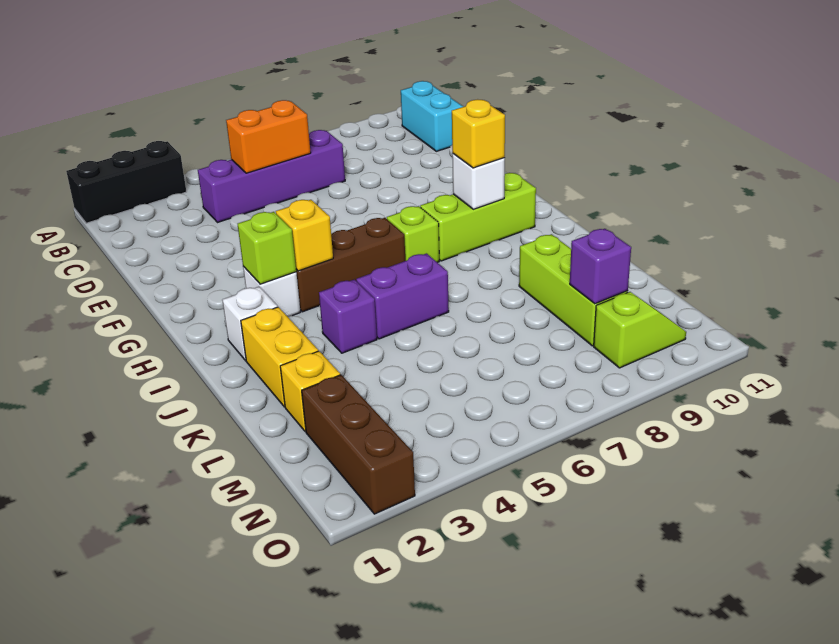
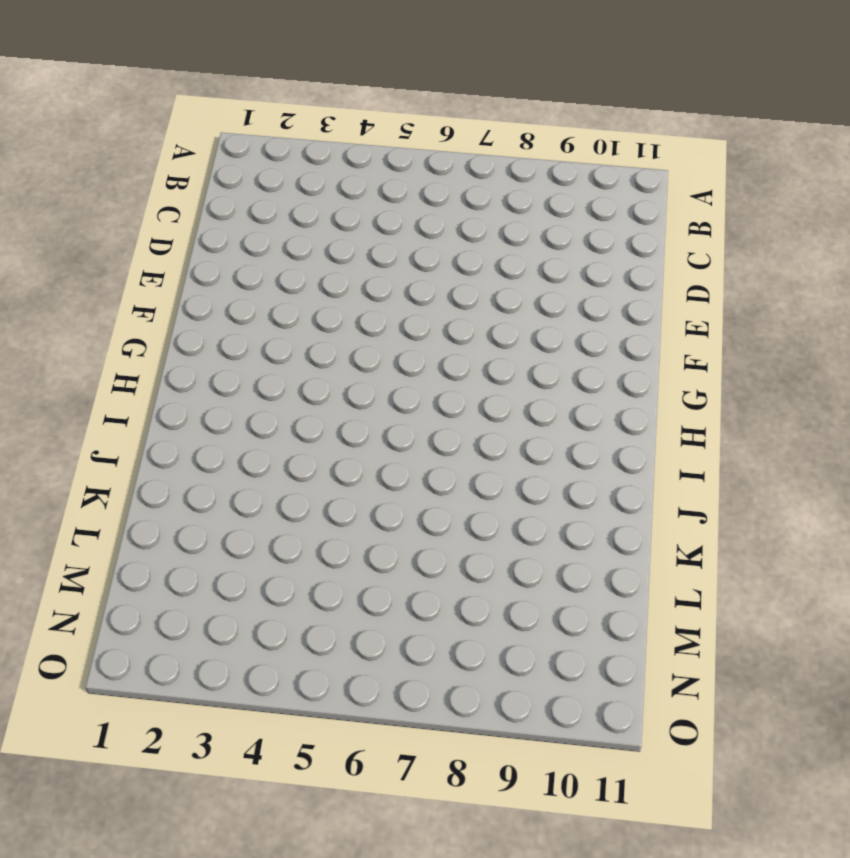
none -> black brick A1:A3 level 1
none -> cyan brick B11:C11 level 1
none -> purple brick C4:C7 level 1

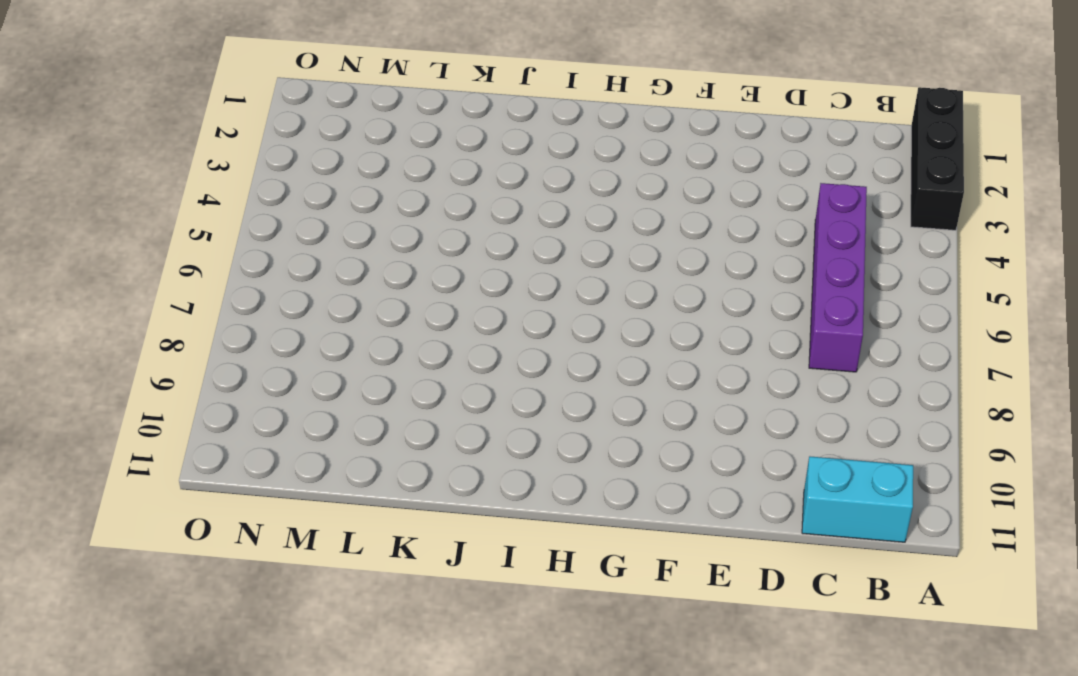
none -> white brick H3 level 1
none -> brown brick H4:H6 level 1
none -> lime brick H7 level 1

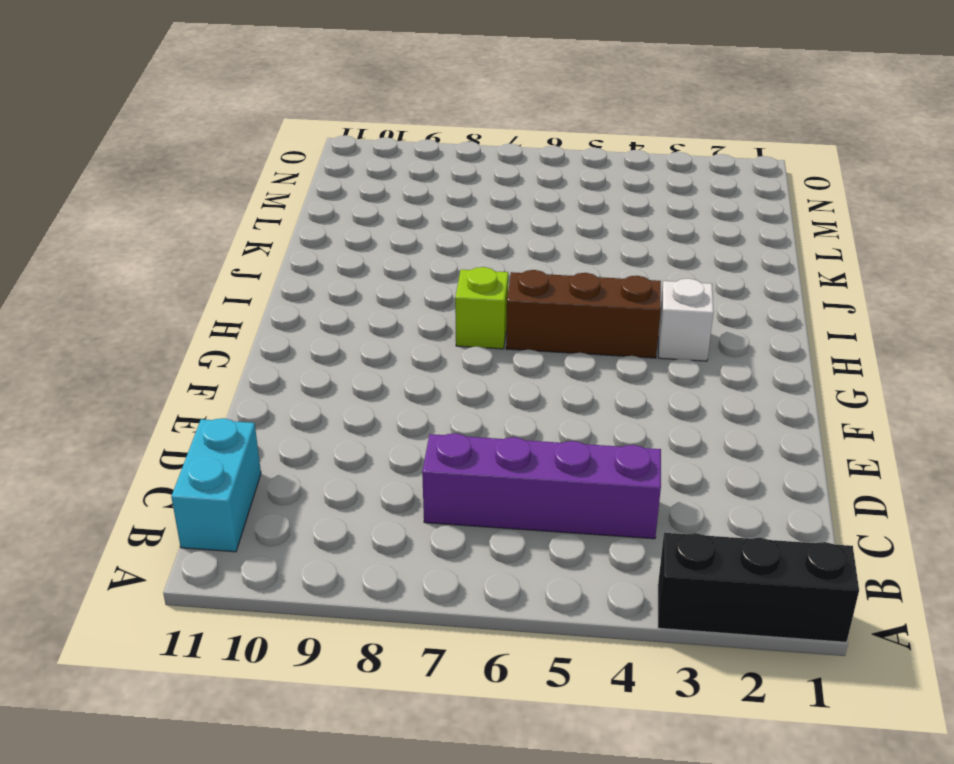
none -> lime brick H8:H10 level 1
none -> white brick I2 level 1
none -> yellow brick J2:K2 level 1

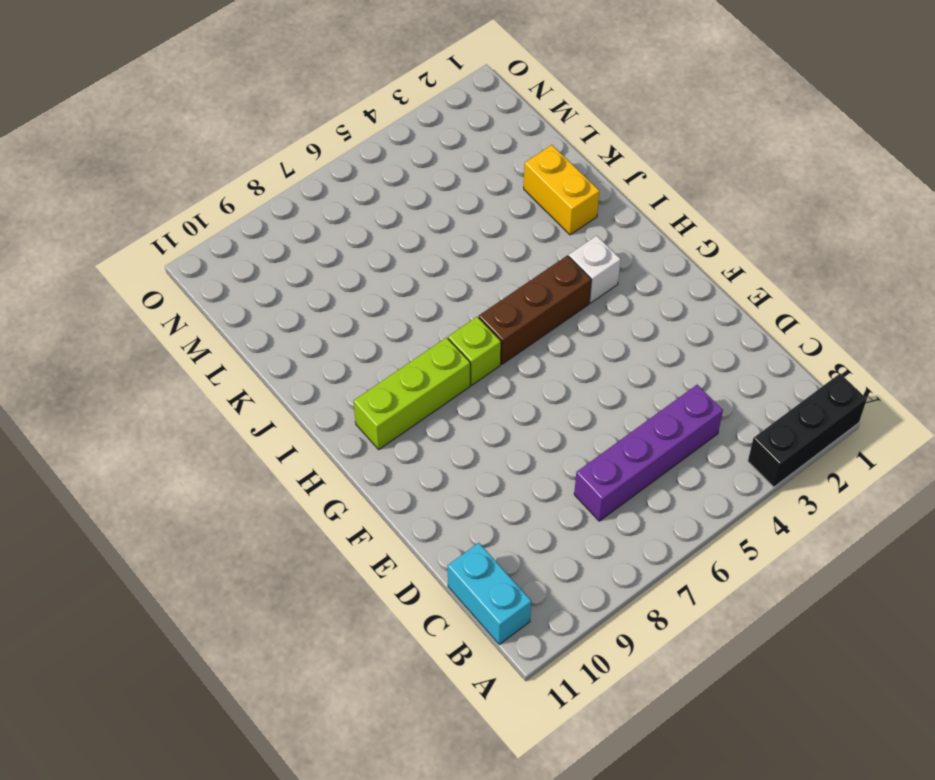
none -> white brick I2 level 1
none -> purple brick J4 level 1
none -> purple brick J5:J6 level 1

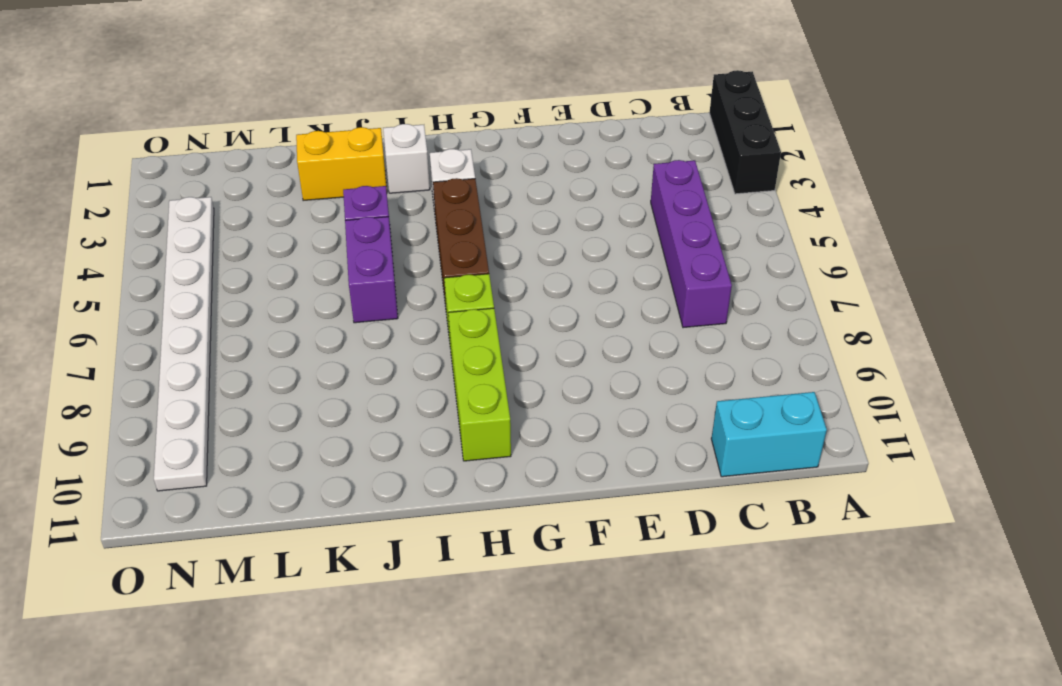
white plate N3:N10 level 1 -> lime slope N9:N10 level 1 top 9
none -> lime brick K9:M9 level 1
none -> yellow brick L2 level 1
none -> brown brick M2:O2 level 1

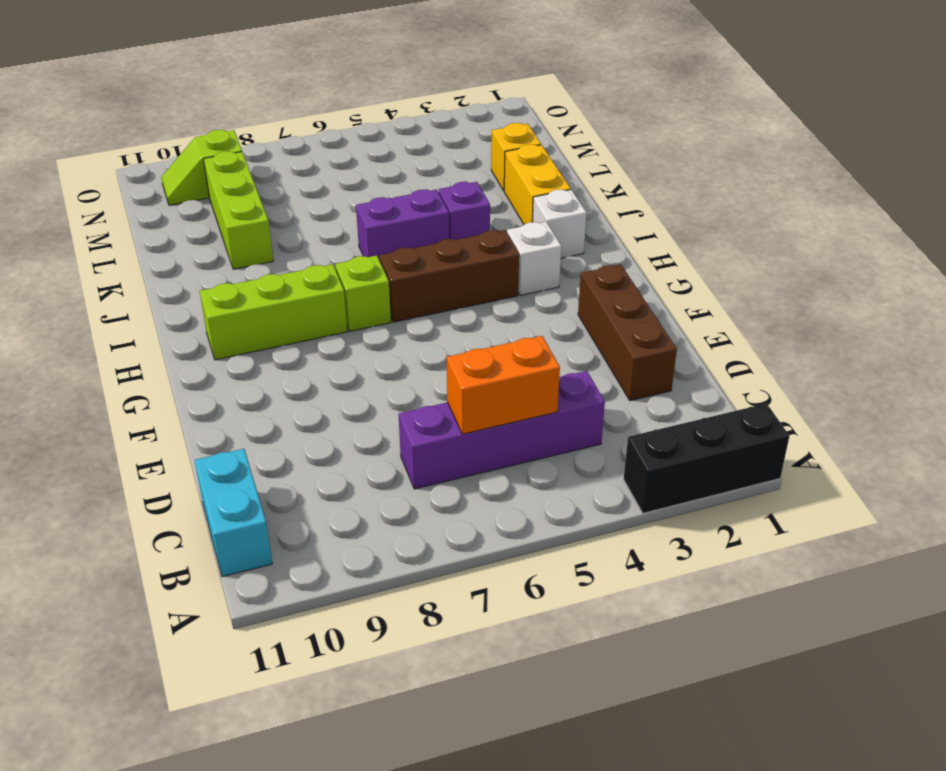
brown brick D2:F2 level 1 -> brown brick M2:O2 level 1
none -> lime brick H3 level 2
none -> yellow brick H4 level 2
none -> white brick H9 level 2

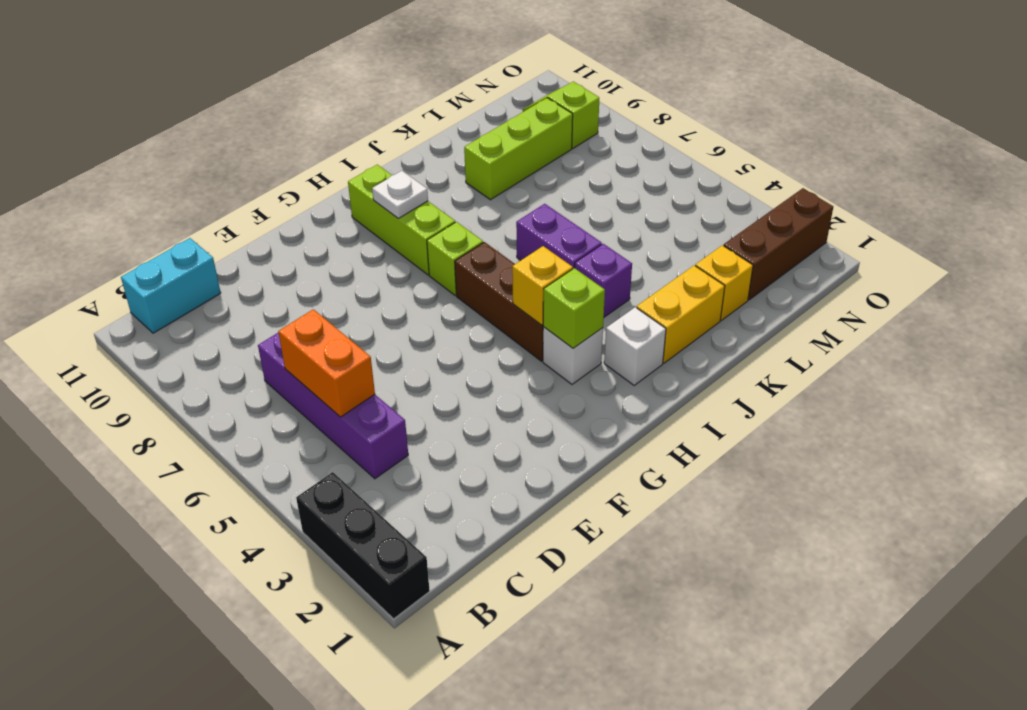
white plate H9 level 2 -> white brick H9 level 2
none -> purple brick M9 level 2
none -> yellow brick H9 level 3

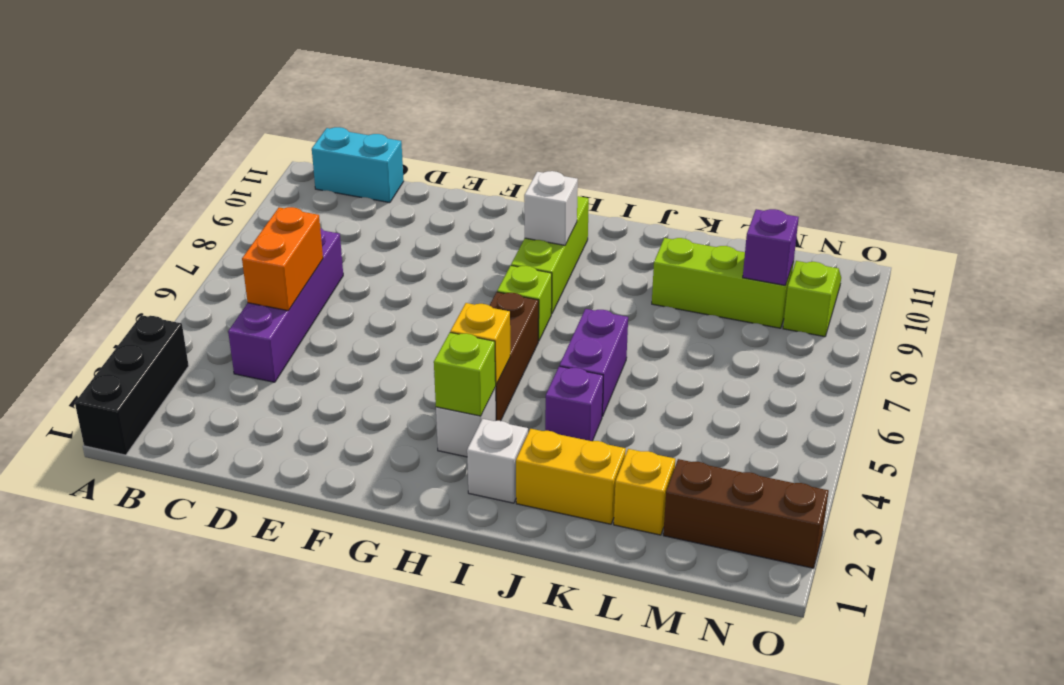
none -> yellow brick H9 level 3

